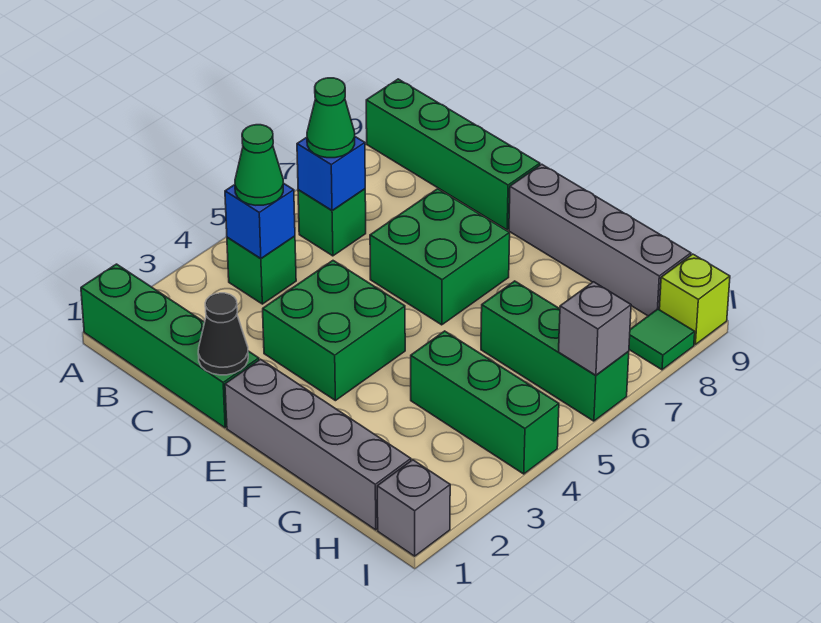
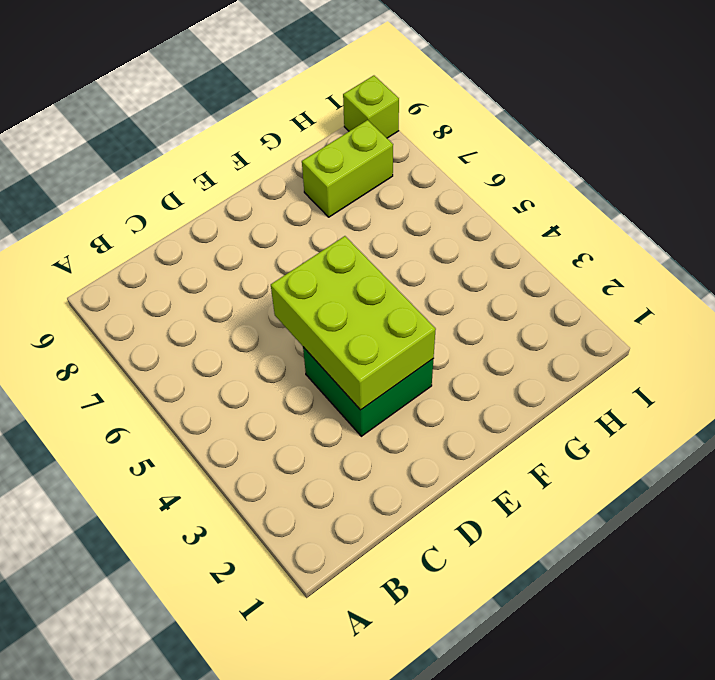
lime brick D3:E5 level 2 -> none
lime brick G8:H8 level 1 -> none
none -> green brick A1:D1 level 1
none -> green brick A9:D9 level 1
none -> green brick B4 level 1

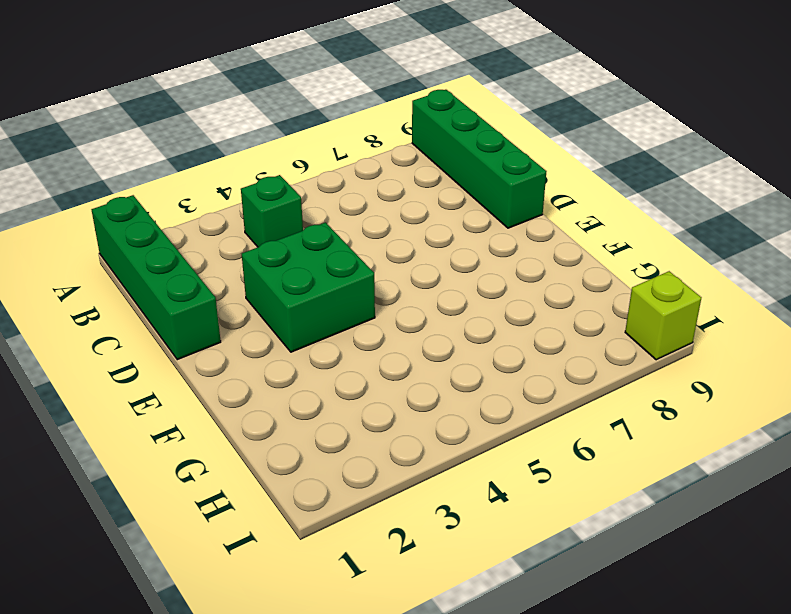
none -> green brick B6 level 1
none -> green brick D6:E7 level 1
none -> grey brick E1:H1 level 1

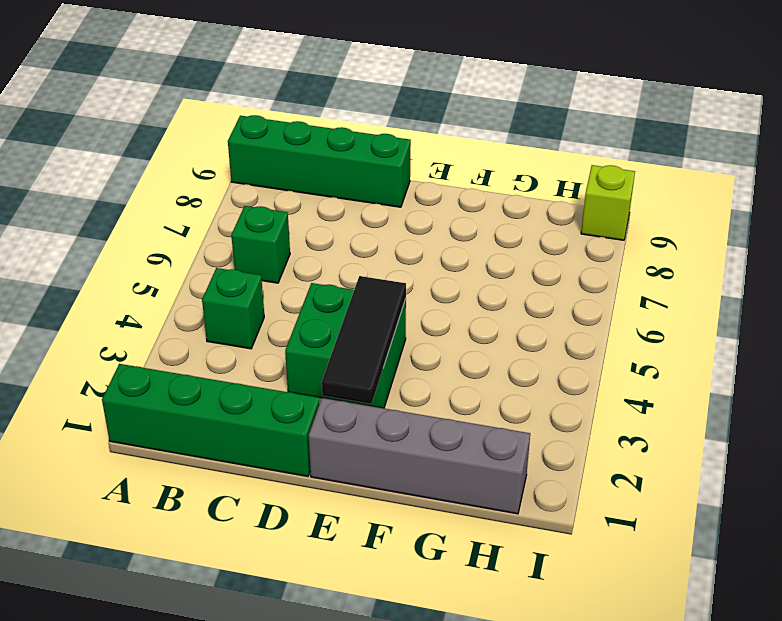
black tile E2:E4 level 2 -> none
none -> green brick D6:E7 level 1
none -> grey brick E9:H9 level 1
none -> green brick G4:I4 level 1

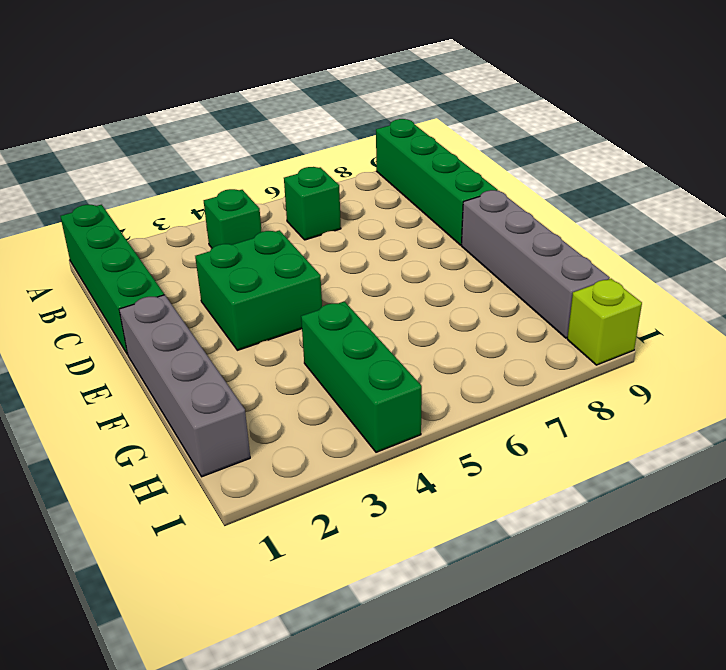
none -> green brick D6:E7 level 1
none -> green brick G6:I6 level 1
none -> grey brick I1 level 1

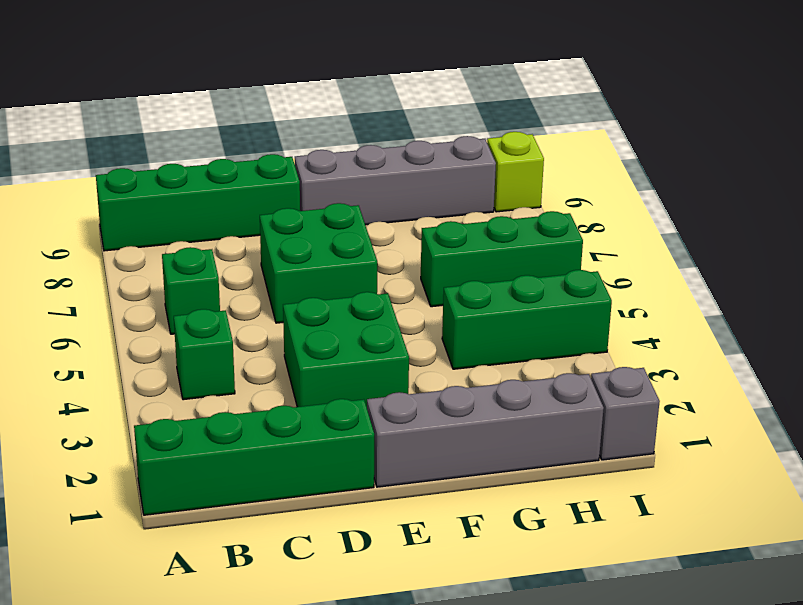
none -> green tile I8 level 1
none -> blue brick B4 level 2
none -> blue brick B6 level 2

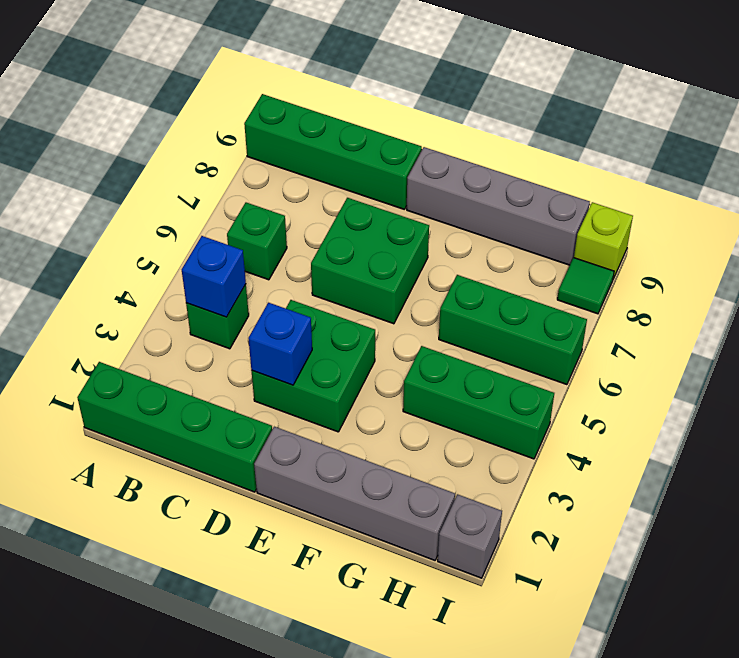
blue brick D3 level 2 -> blue brick B6 level 2
none -> black cone D1 level 2
none -> grey brick I6 level 2
none -> green cone B4 level 3

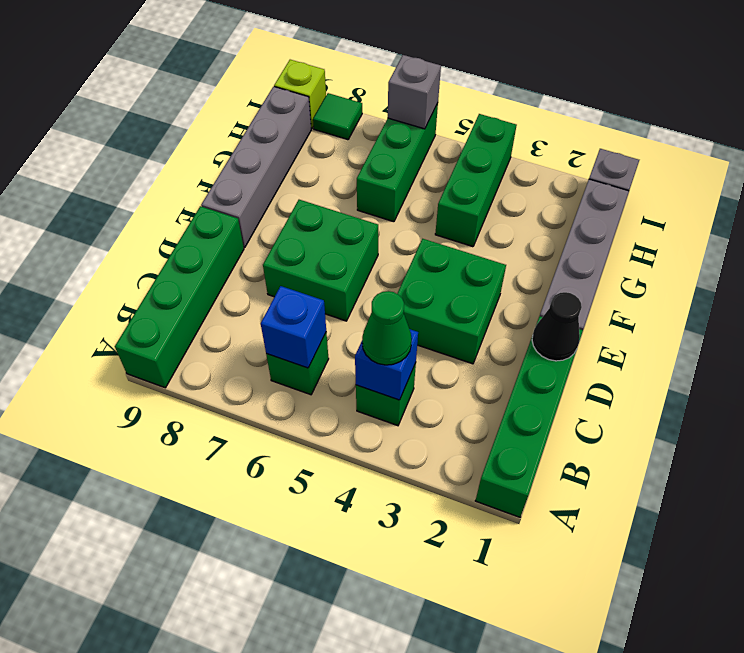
none -> green cone B6 level 3

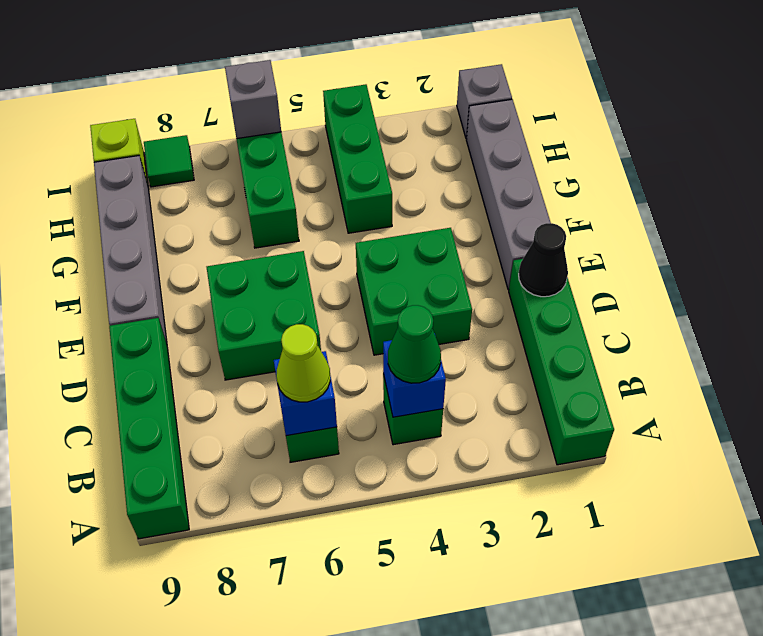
lime cone B6 level 3 -> green cone B6 level 3

